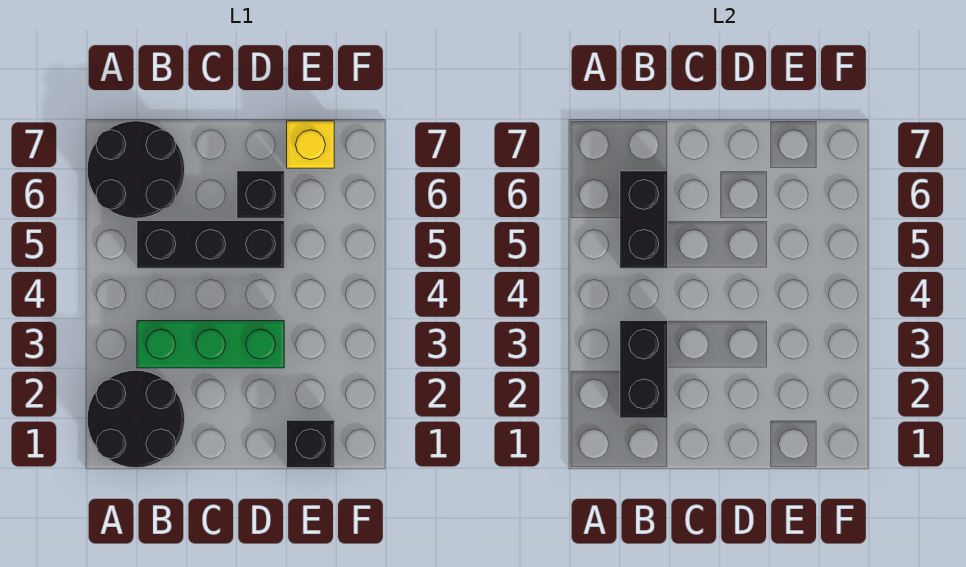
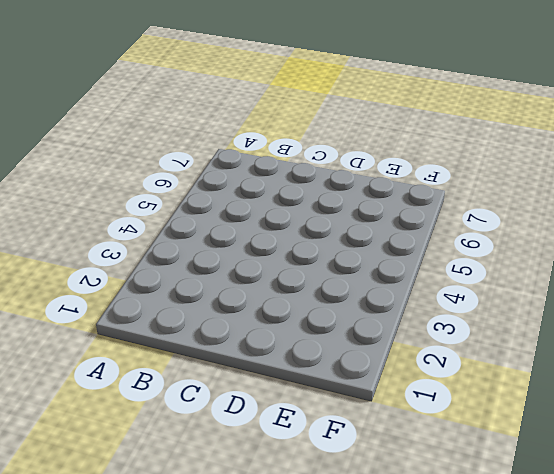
none -> black round brick A1:B2 level 1
none -> black round brick A6:B7 level 1

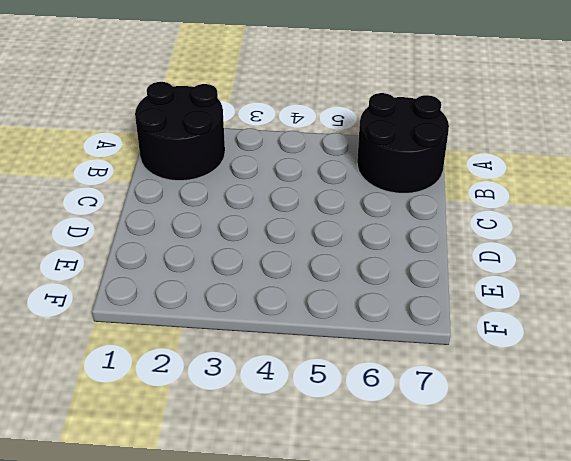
none -> green brick B3:D3 level 1
none -> black brick B5:D5 level 1

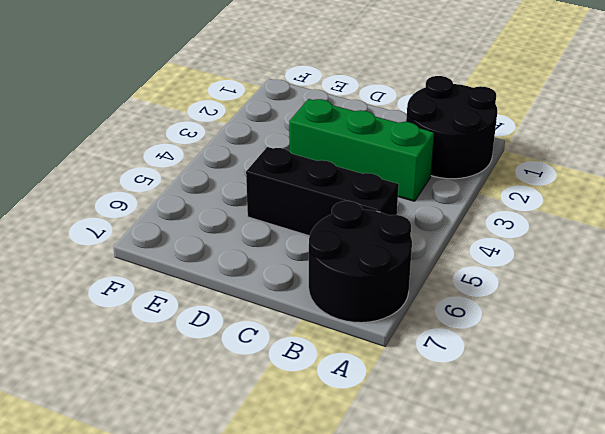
none -> black brick D6 level 1
none -> black brick E1 level 1

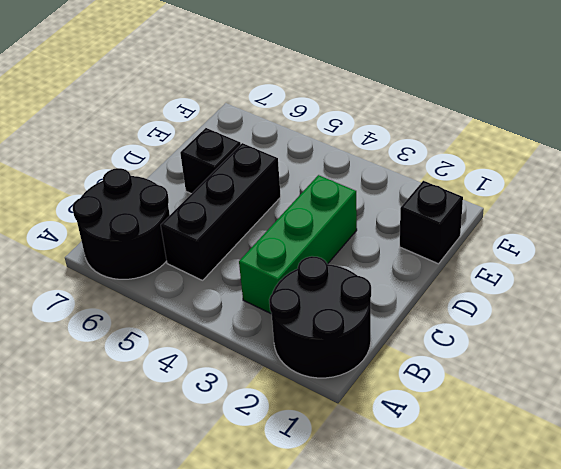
none -> yellow brick E7 level 1
none -> black brick B2:B3 level 2

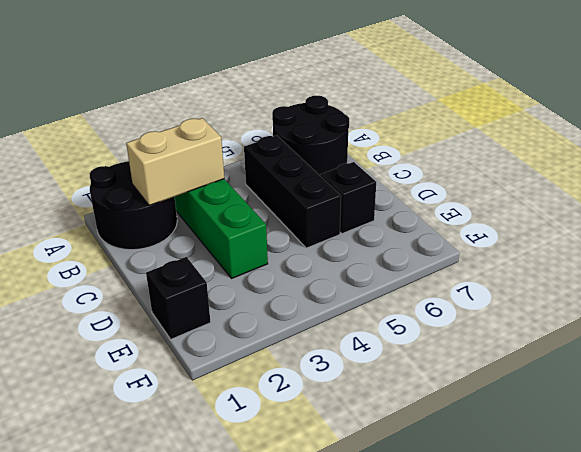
tan brick B2:B3 level 2 -> black brick B2:B3 level 2
none -> yellow brick E7 level 1
none -> black brick B5:B6 level 2

